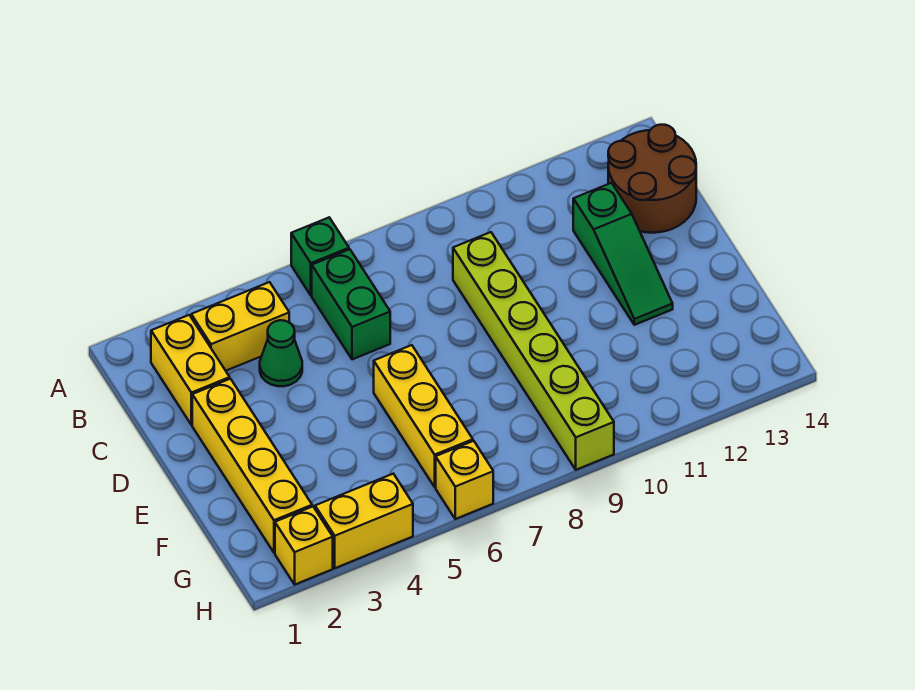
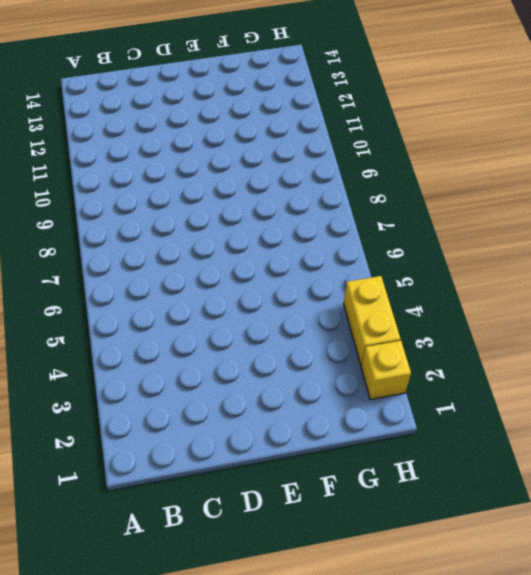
none -> green brick A6 level 1
none -> yellow brick B2:C2 level 1
none -> yellow brick B3:B4 level 1

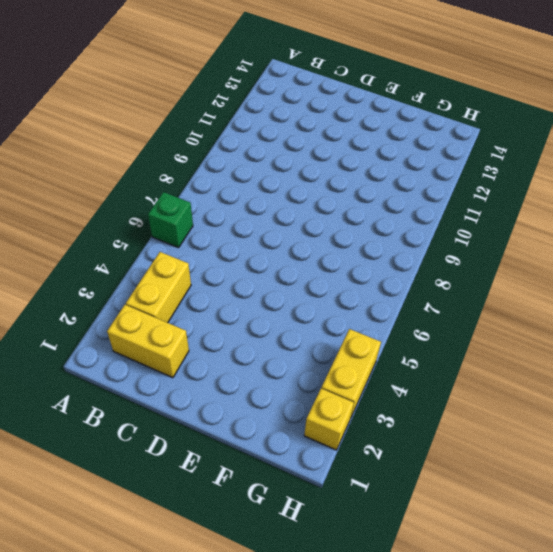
none -> green brick B6:C6 level 1
none -> brown round brick B13:C14 level 1
none -> green cone C4 level 1

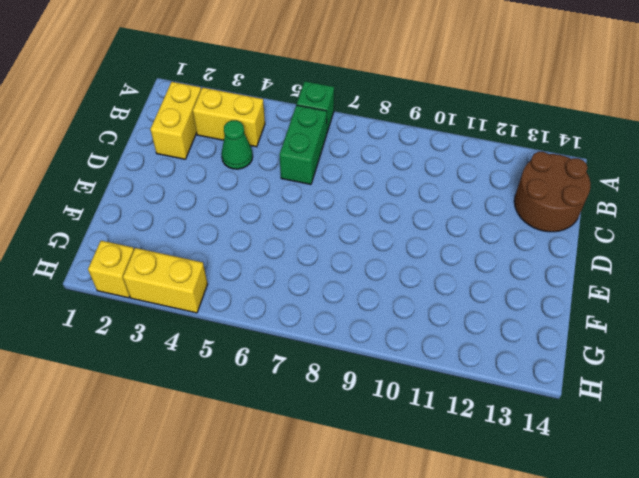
none -> lime brick C9:H9 level 1
none -> green slope C12:E12 level 1 top C
none -> yellow brick D2:G2 level 1

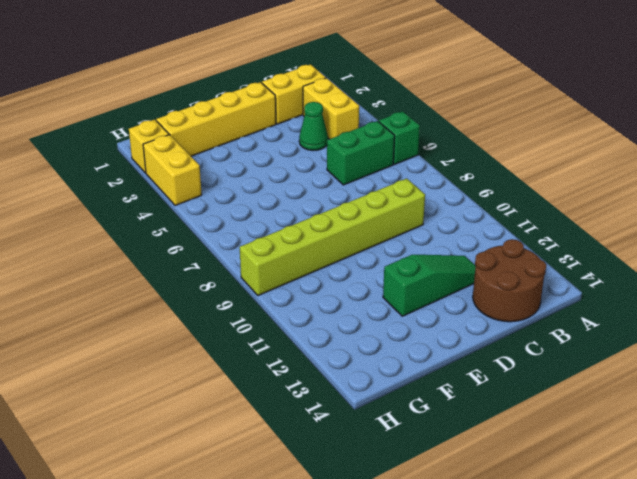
green slope C12:E12 level 1 top E -> green slope C12:E12 level 1 top C
none -> yellow brick E6:G6 level 1
none -> yellow brick H6 level 1

